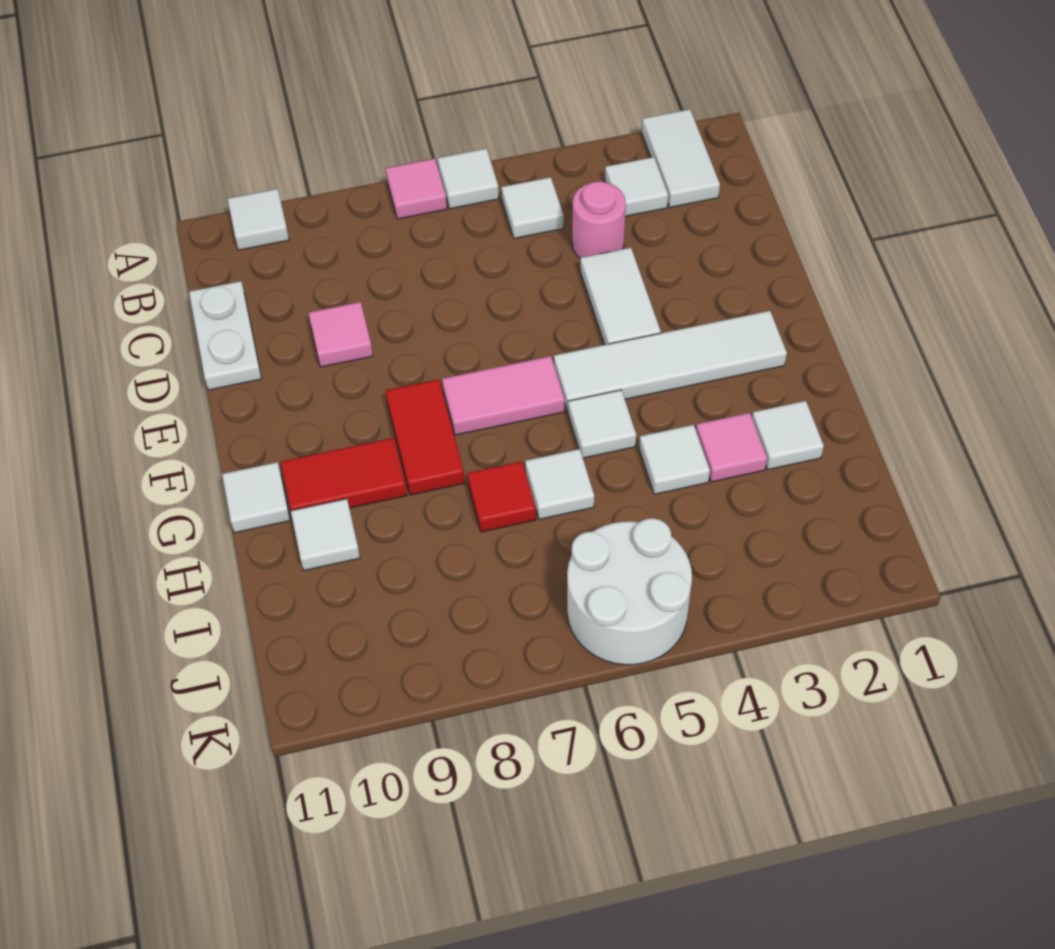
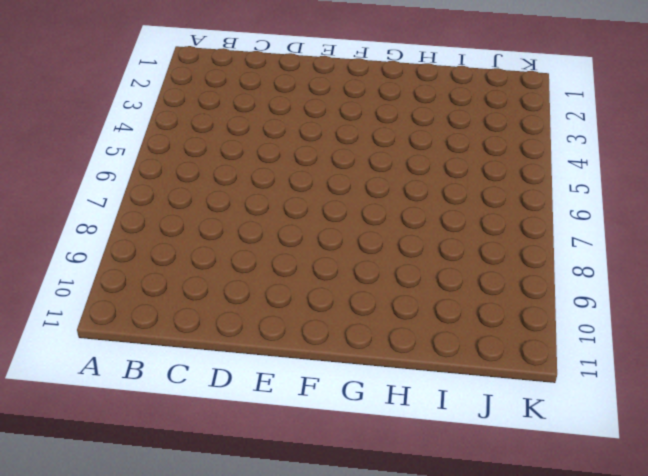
none -> white tile A2:B2 level 1
none -> white tile A6 level 1
none -> pink tile A7 level 1

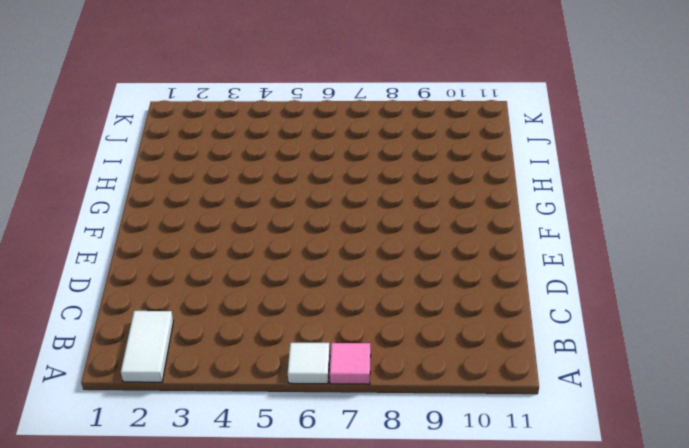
none -> white tile A10 level 1
none -> white tile B3 level 1
none -> white tile B5 level 1

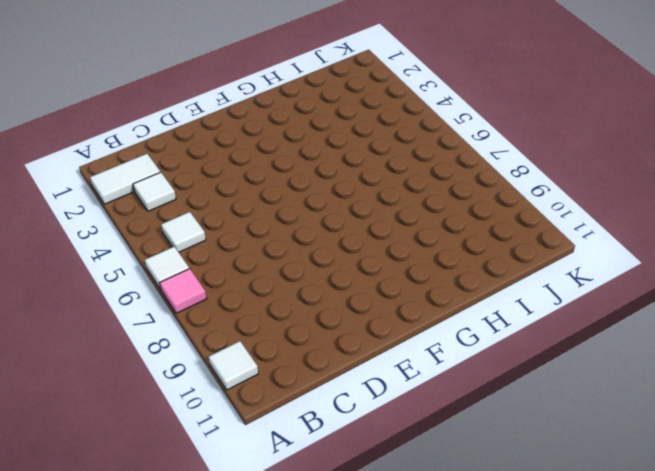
none -> pink round brick C4 level 1
none -> white plate C11:D11 level 1
none -> white tile D4:E4 level 1

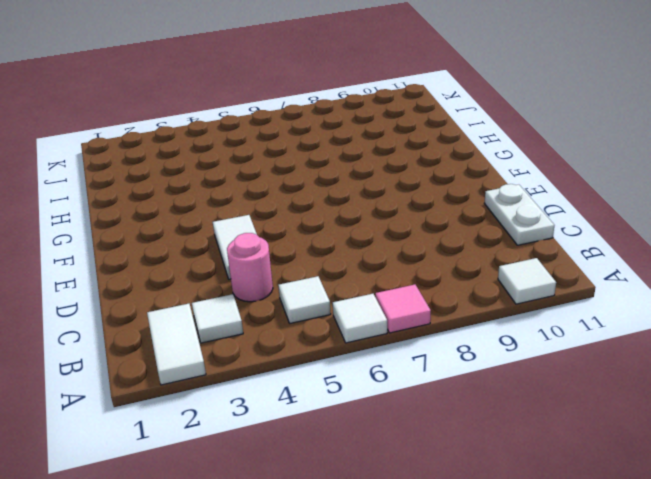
none -> pink tile D9 level 1
none -> white tile F2:F5 level 1
none -> pink tile F6:F7 level 1

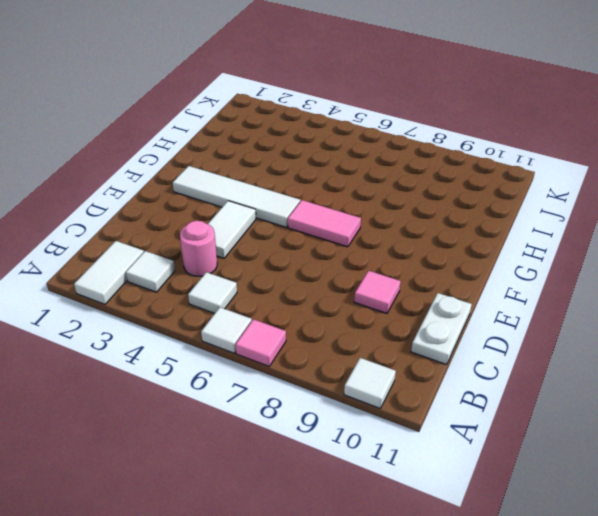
none -> red tile F8:G8 level 1
none -> white tile G5 level 1
none -> red tile G9:G10 level 1

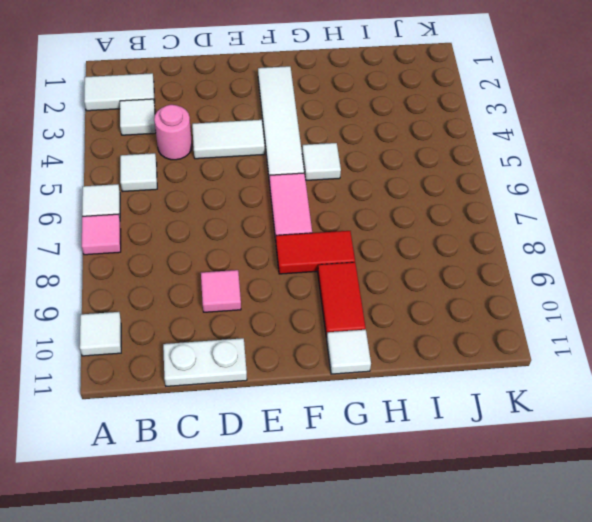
none -> white tile H2 level 1
none -> pink tile H3 level 1
none -> white tile H4 level 1

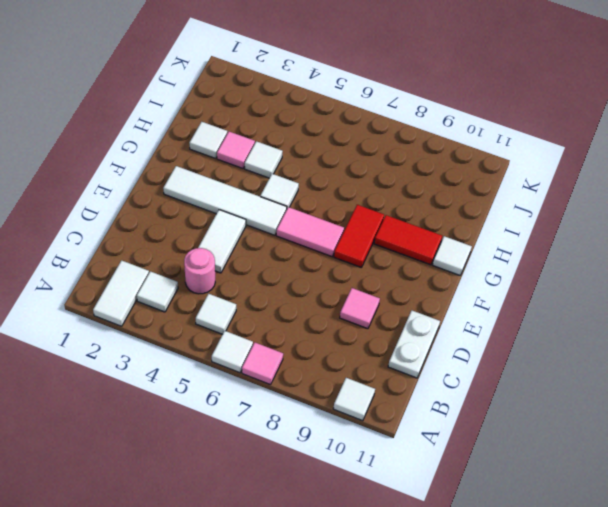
none -> white tile H6 level 1
none -> red tile H7 level 1
none -> white tile H10 level 1

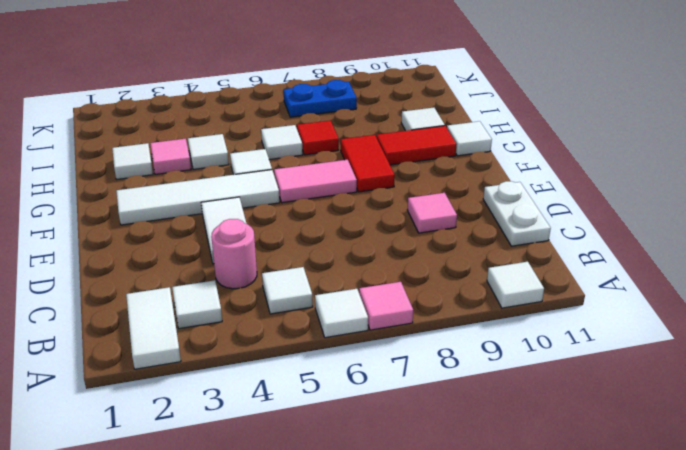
blue plate J7:J8 level 1 -> none
none -> white round brick J5:K6 level 1

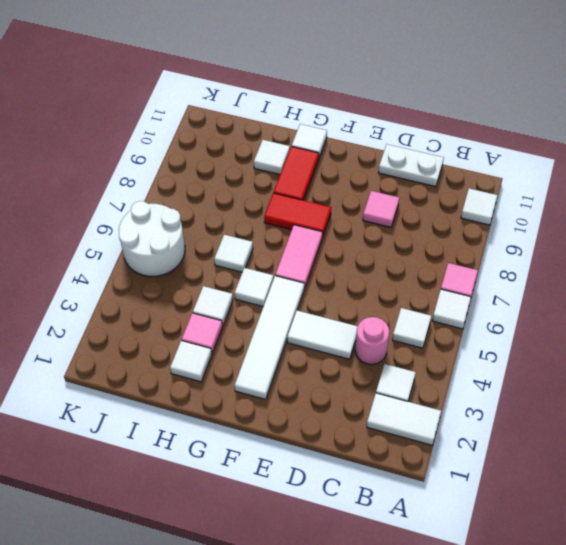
none -> red tile H7 level 1

